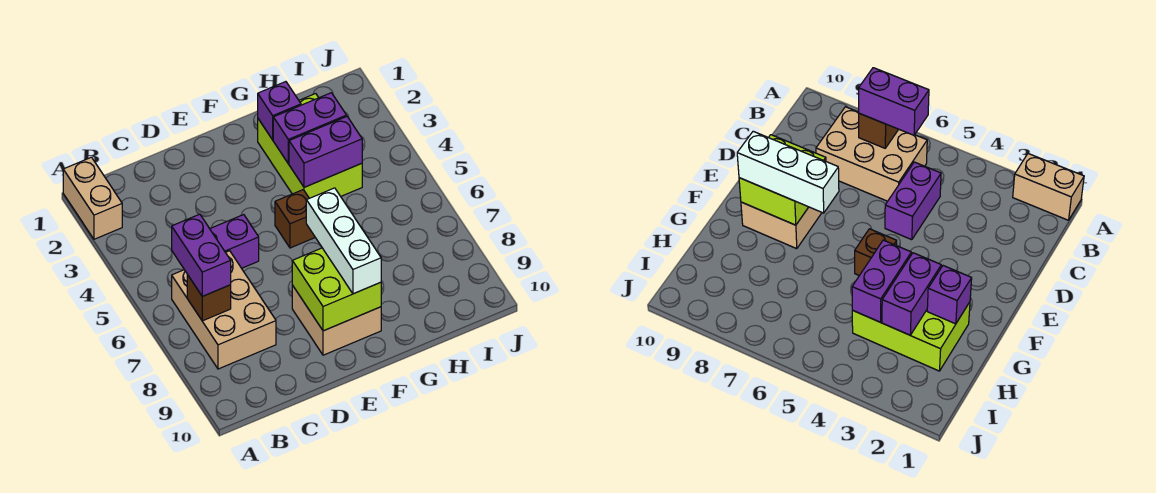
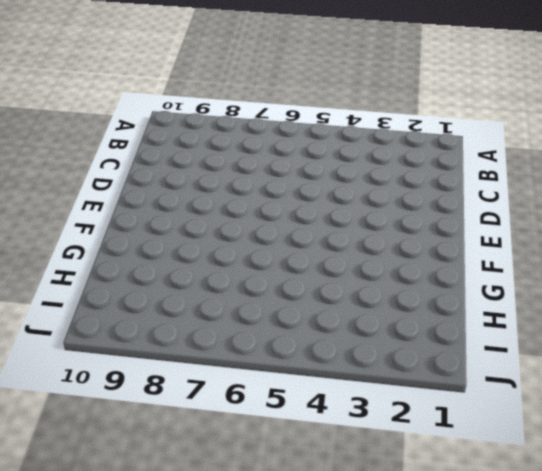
none -> tan brick A1:A2 level 1
none -> tan brick B6:C8 level 1
none -> purple brick C5:D5 level 1

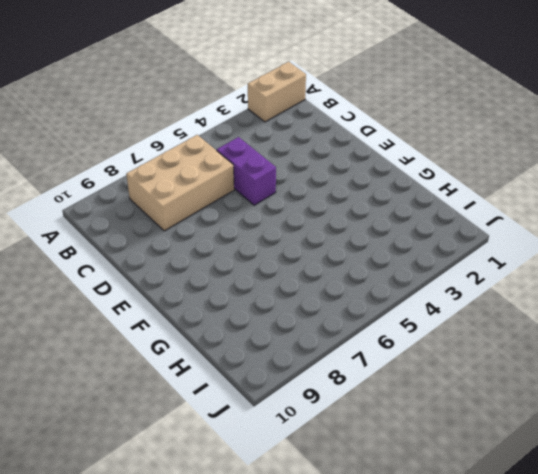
none -> tan brick E8:F9 level 1
none -> brown brick F5 level 1
none -> lime brick G2:H4 level 1

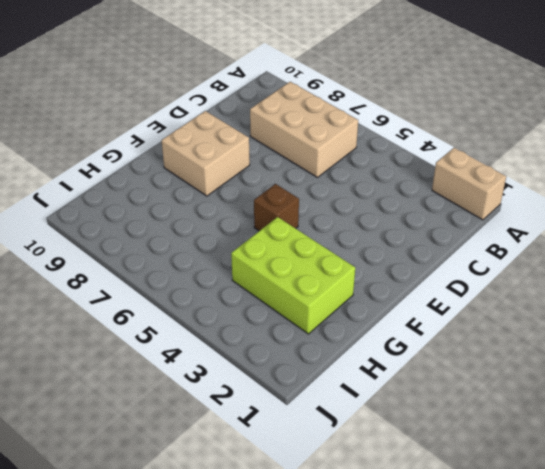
none -> purple brick C5:D5 level 1
none -> brown brick B7 level 2
none -> lime brick E8:F9 level 2

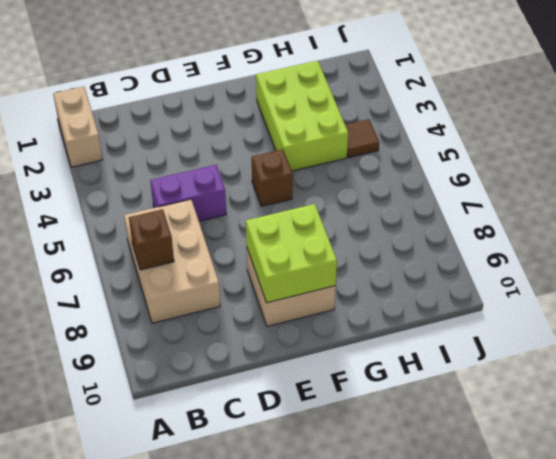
brown tile I4 level 1 -> none
none -> purple brick G2 level 2
none -> purple brick G3:H3 level 2
none -> purple brick G4:H4 level 2

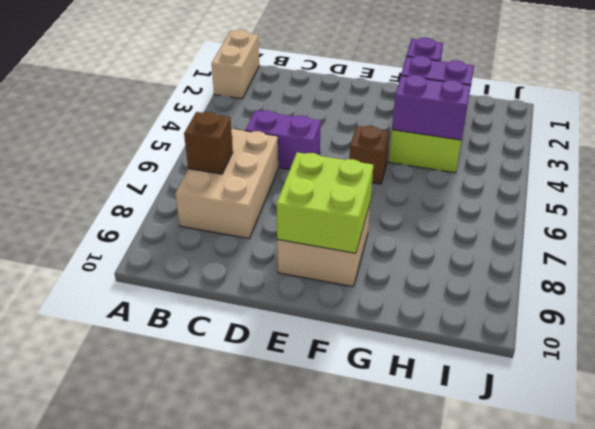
none -> purple brick B6:B7 level 3
none -> white brick F7:F9 level 3

